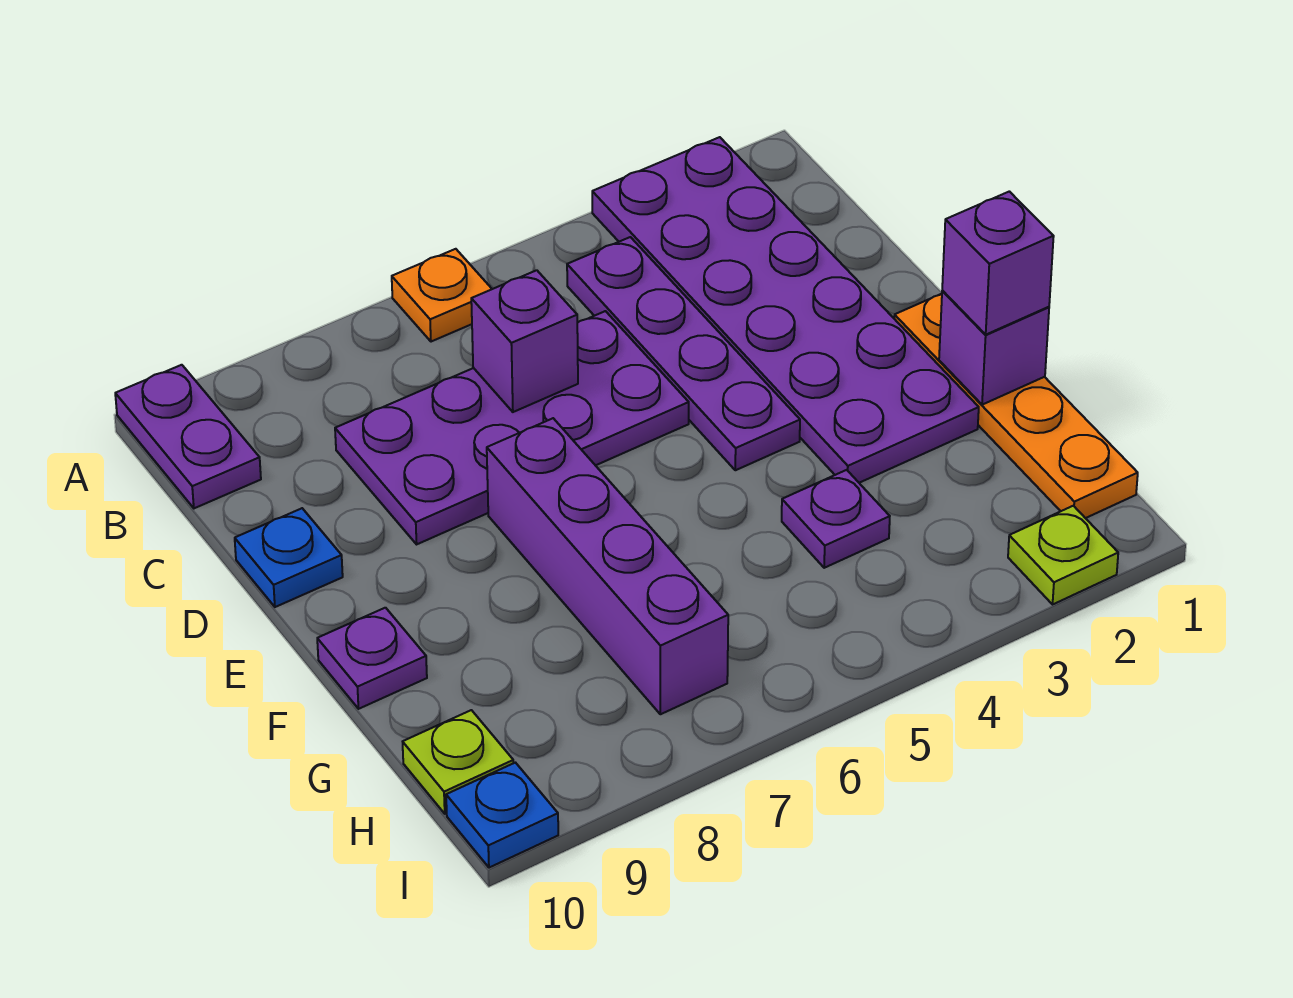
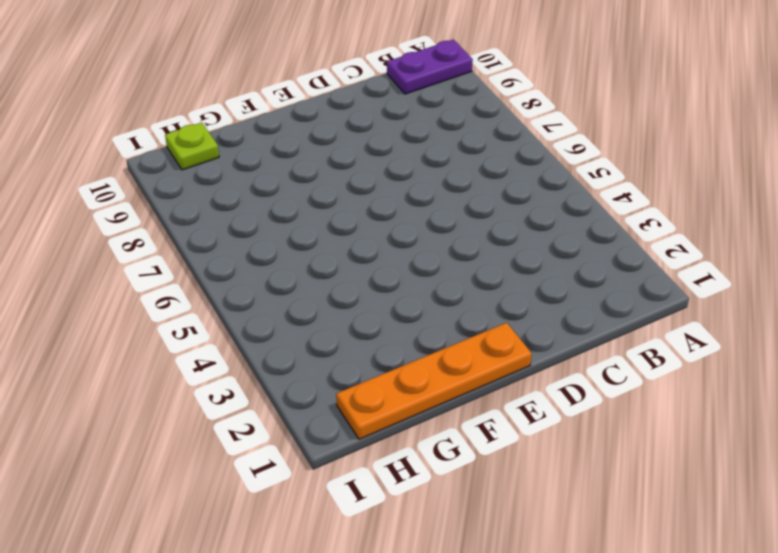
none -> purple plate A2:F3 level 1
none -> orange plate A6 level 1
none -> purple plate B4:E4 level 1

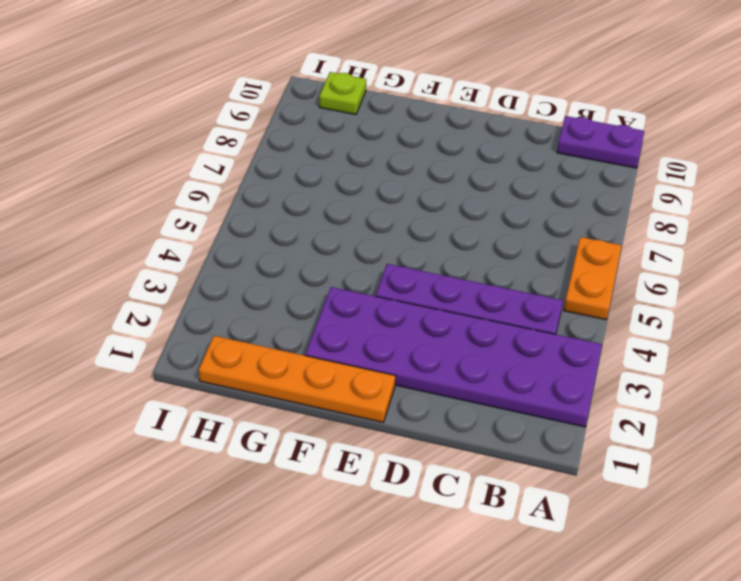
orange plate A5:A6 level 1 -> orange plate A6 level 1
none -> purple plate C5:D8 level 1
none -> blue plate D10 level 1
none -> purple brick E7:H7 level 1

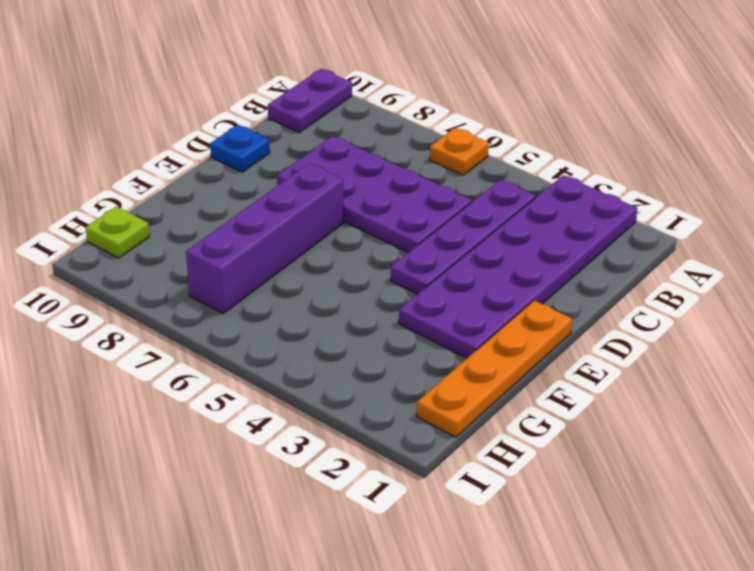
none -> purple plate F10 level 1
none -> purple plate G4 level 1
none -> lime plate I2 level 1

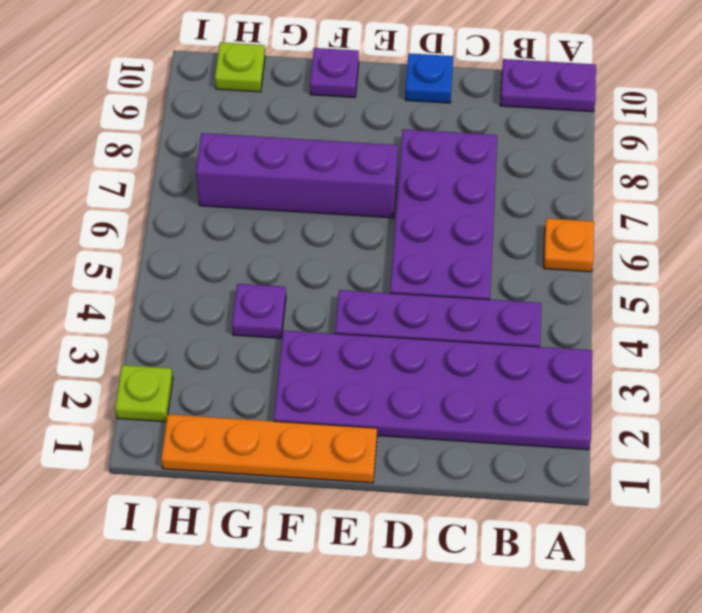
none -> blue plate I10 level 1
none -> purple brick C6 level 2
none -> purple brick F1 level 2

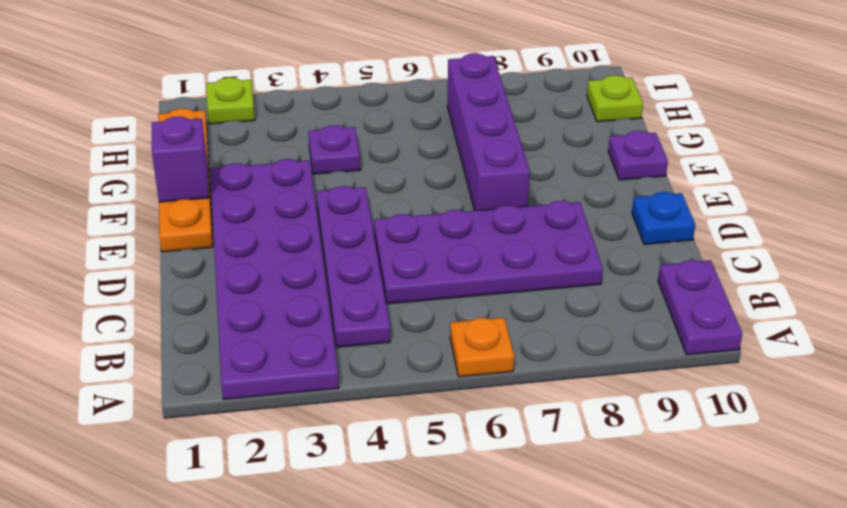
none -> blue plate I10 level 1
none -> purple brick C6 level 2
none -> purple brick F1 level 3

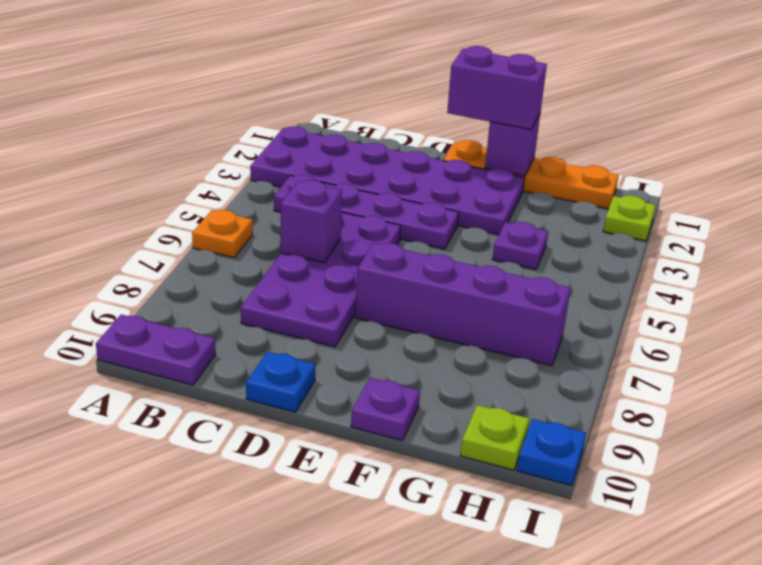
purple brick E1:F1 level 3 -> purple brick F1 level 3

